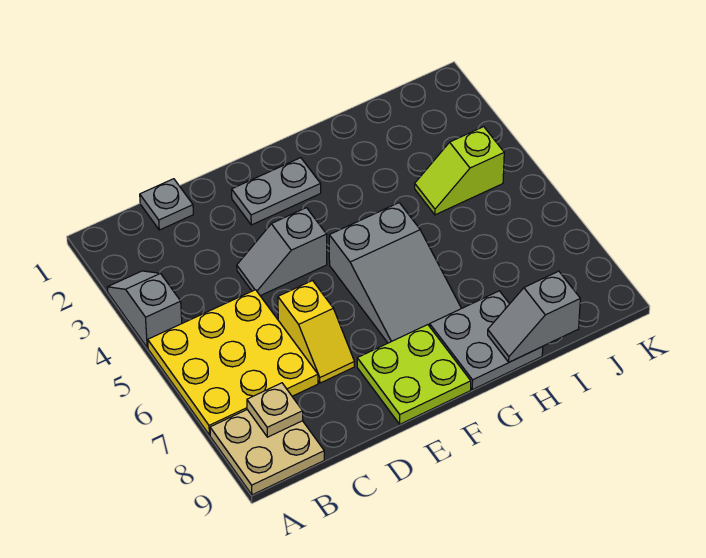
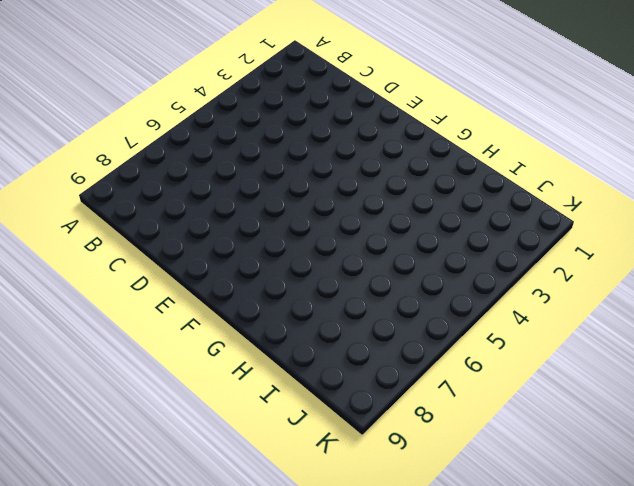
none -> grey slope A3:A4 level 1 top 4
none -> yellow plate A5:C7 level 1
none -> tan plate A8:B9 level 1

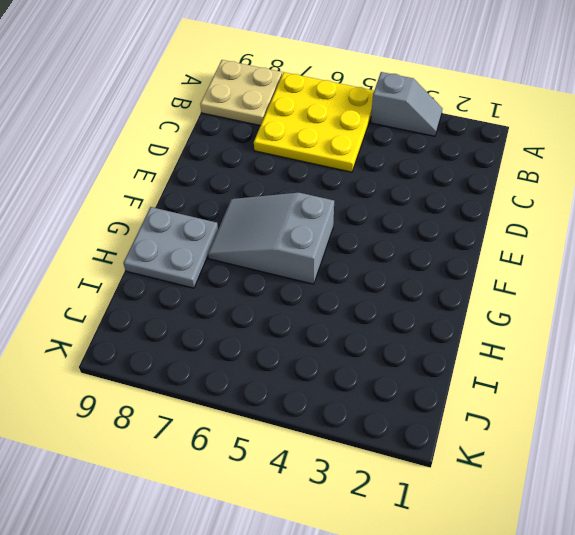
none -> grey plate C1 level 1
none -> grey slope D4:E4 level 1 top E
none -> yellow slope D6:D7 level 1 top 6

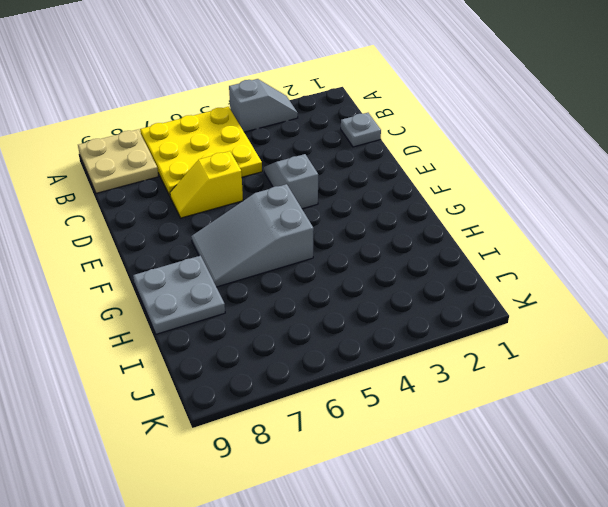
none -> grey plate E2:F2 level 1
none -> lime plate E8:F9 level 1
none -> lime slope I4:J4 level 1 top J

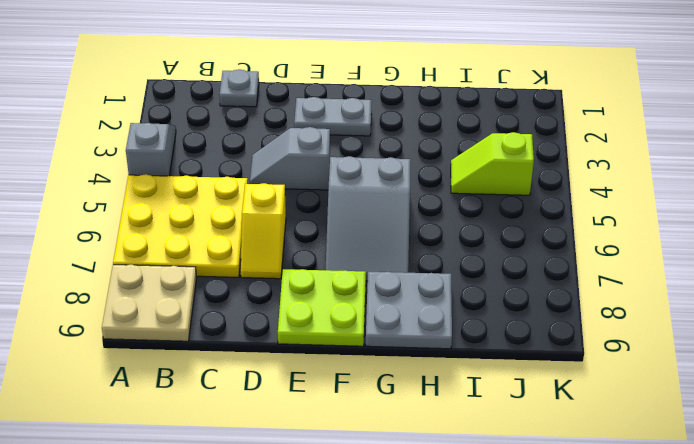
none -> tan plate B8 level 2
none -> grey slope H9:I9 level 2 top I

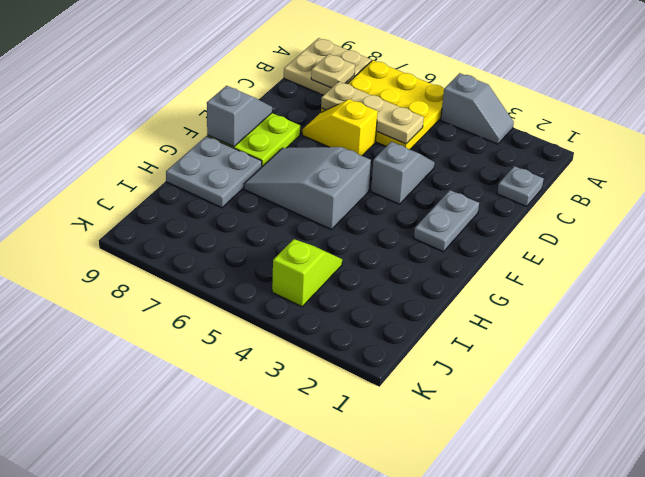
tan plate C5:C7 level 2 -> none
grey slope E9:F9 level 2 top F -> grey slope H9:I9 level 2 top I

